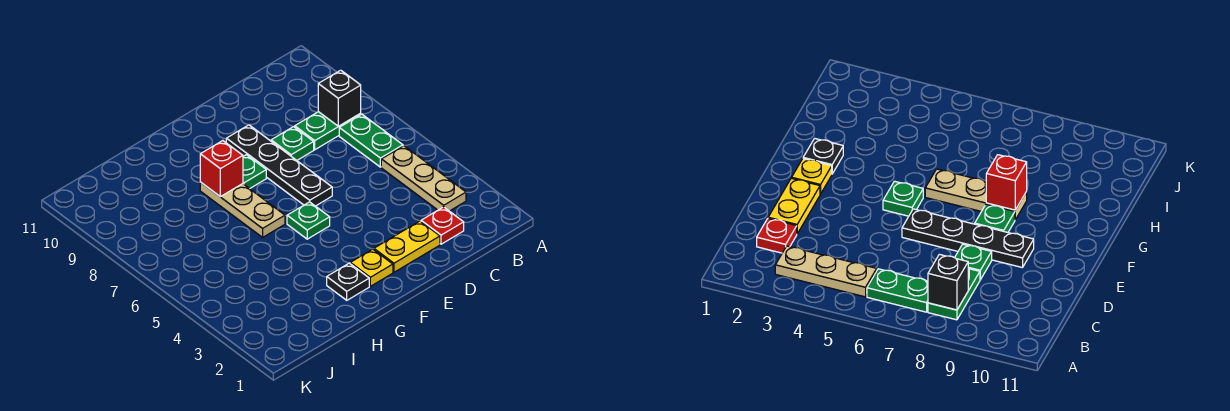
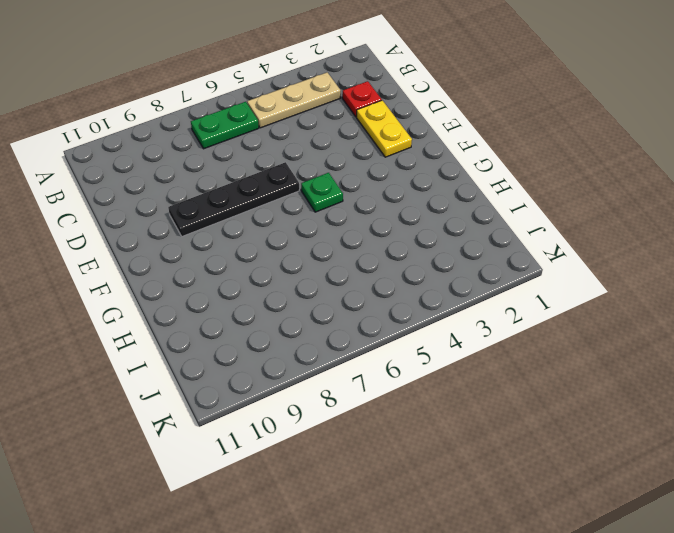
none -> green plate B8:C8 level 1
none -> green plate D8 level 1
none -> yellow plate F2 level 1

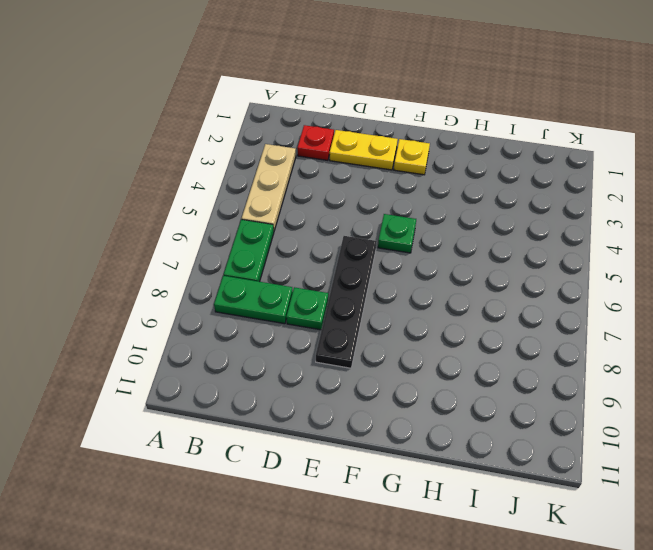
none -> green plate F8 level 1
none -> black plate G2 level 1
none -> tan plate G6:G8 level 1

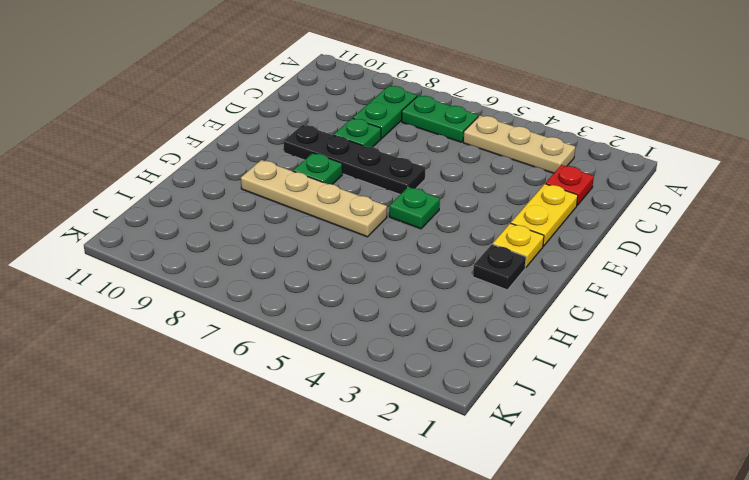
tan plate G6:G9 level 1 -> tan plate G6:G8 level 1
none -> black brick B8 level 2
none -> red brick G8 level 2

